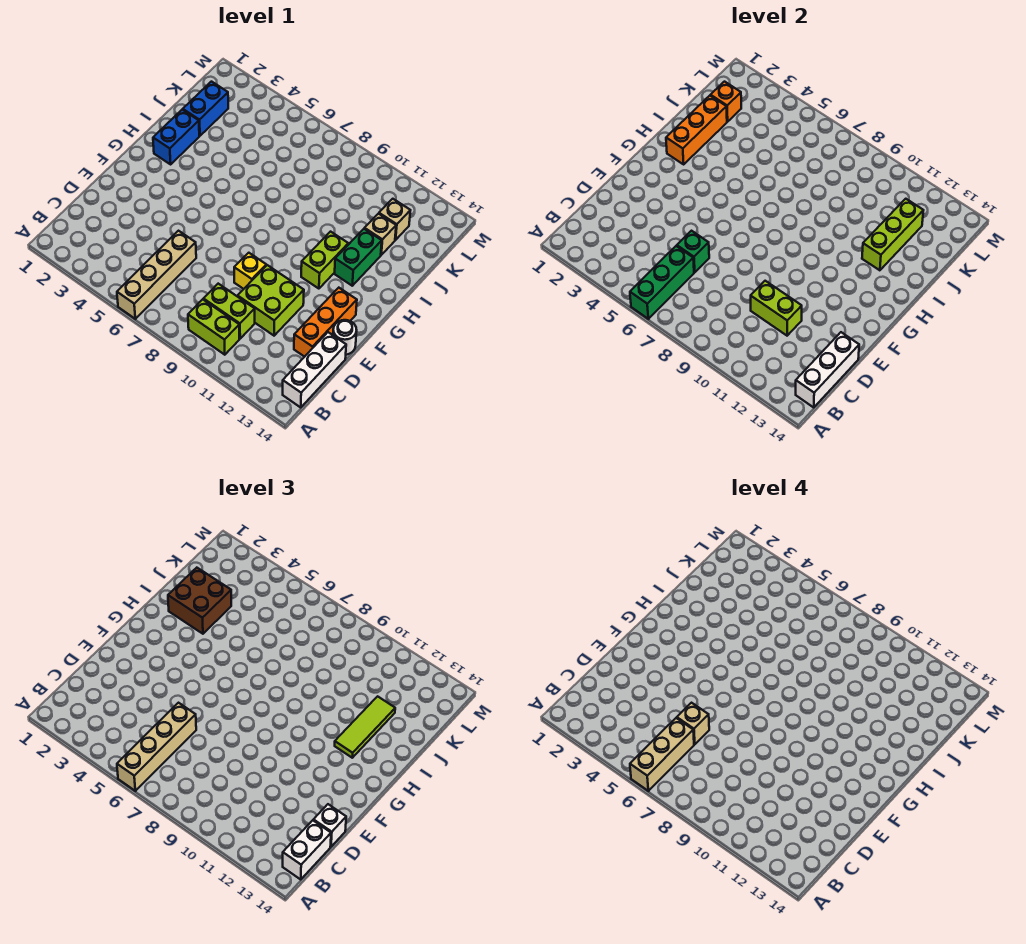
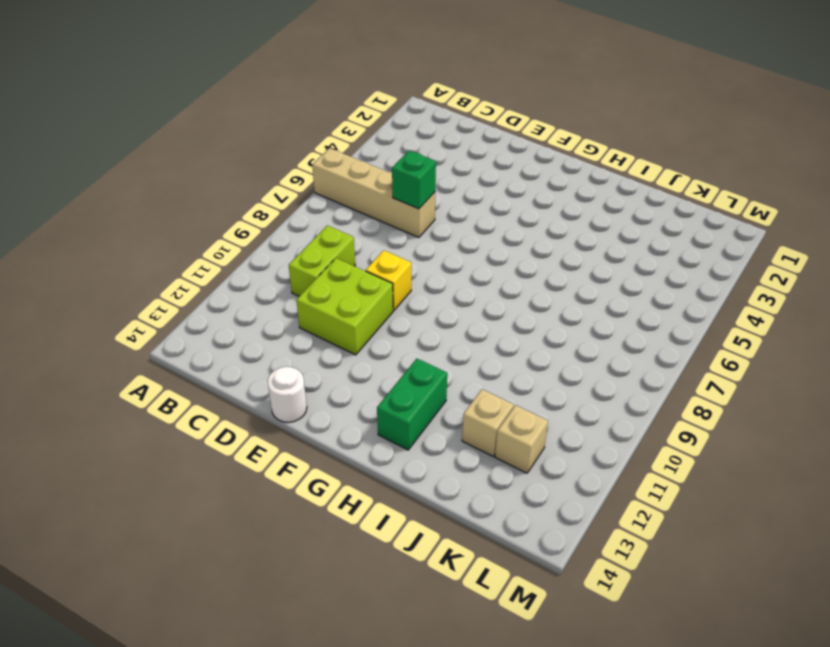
green brick H12:H13 level 1 -> green brick H12:I12 level 1
none -> lime brick B9:B10 level 1
none -> white brick B14:D14 level 1
none -> orange brick D13:F13 level 1

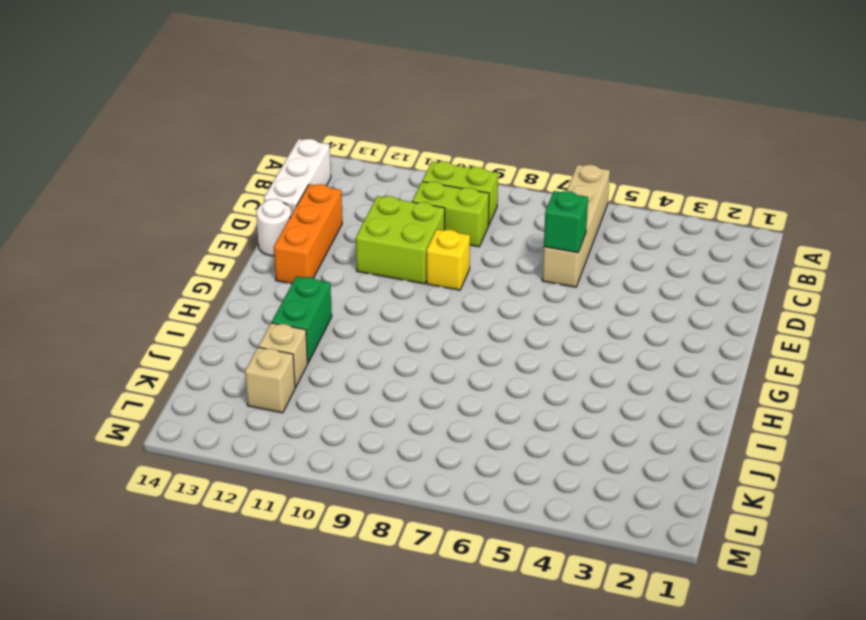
none -> lime brick G11:H11 level 1
none -> blue brick H2:I2 level 1
none -> blue brick J2:K2 level 1

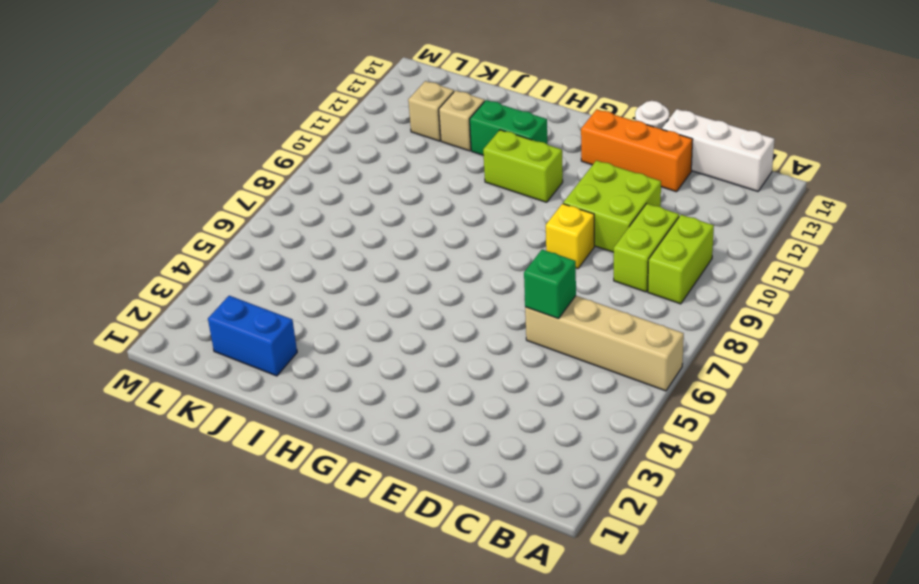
none -> blue brick H2:I2 level 1
none -> green brick A6:C6 level 2
none -> white brick B14:D14 level 2

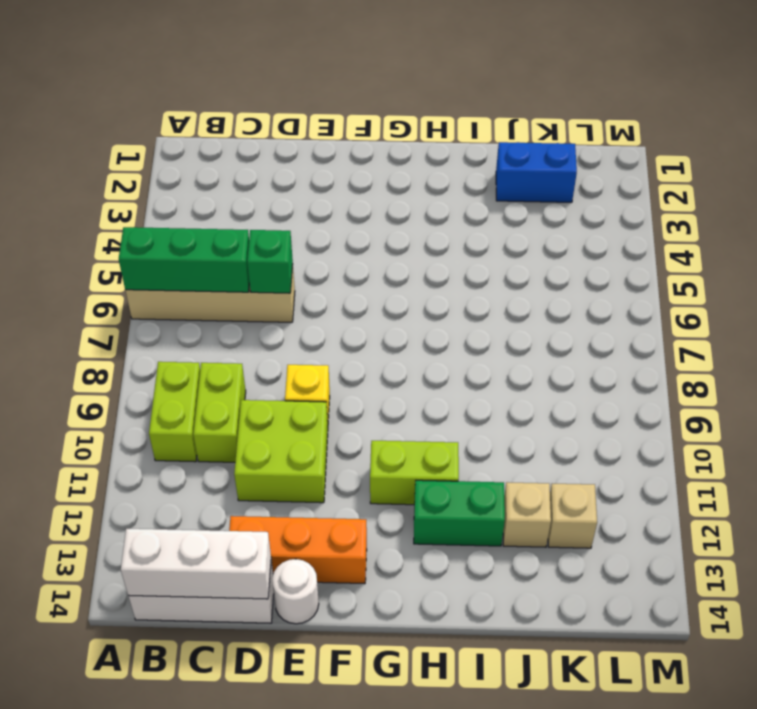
none -> blue brick H2:I2 level 1
none -> lime brick D10:D11 level 2
none -> orange brick H2:J2 level 2

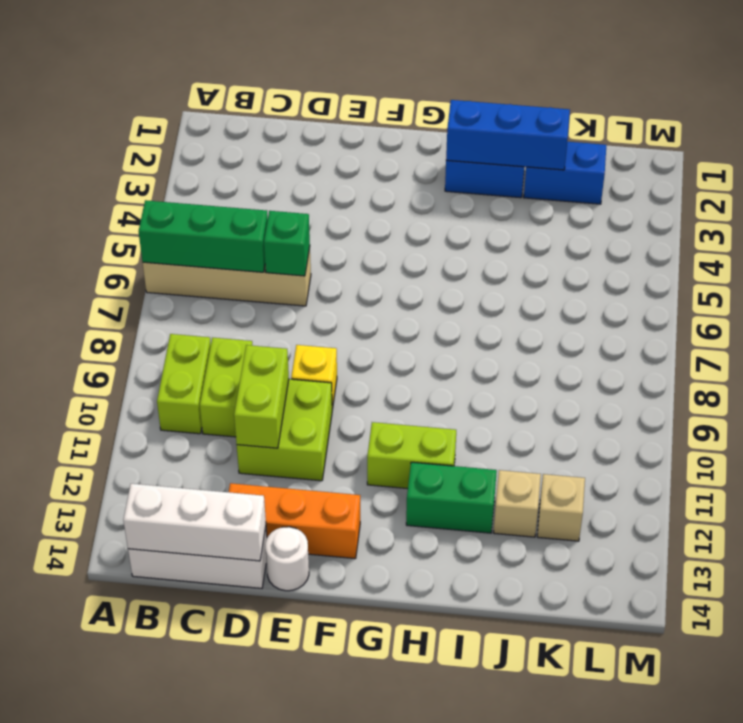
blue brick H2:J2 level 2 -> orange brick H2:J2 level 2
none -> lime brick I12:K12 level 2
none -> orange brick K2 level 2
none -> tan brick A6:D6 level 3

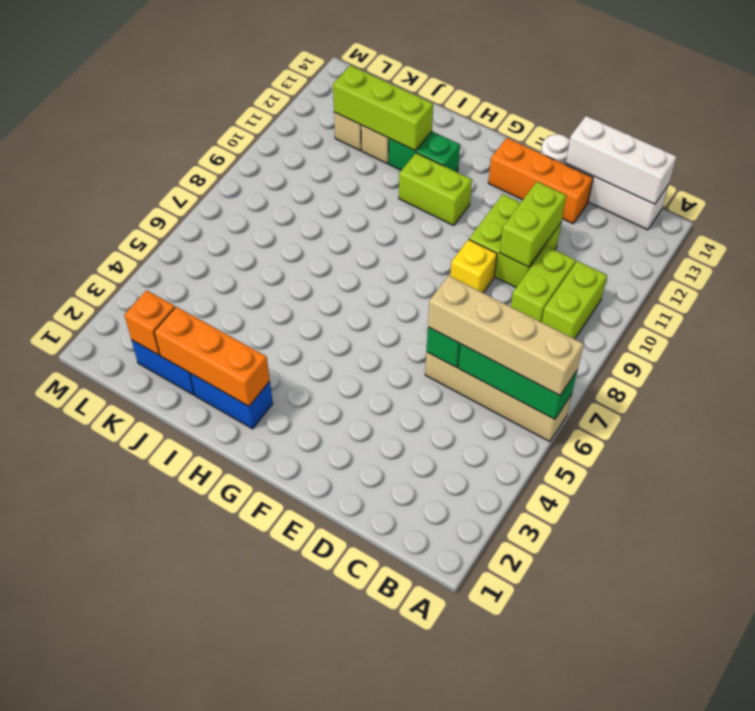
none -> white brick B14:C14 level 3
none -> white brick D14 level 3
none -> lime tile H12:J12 level 3

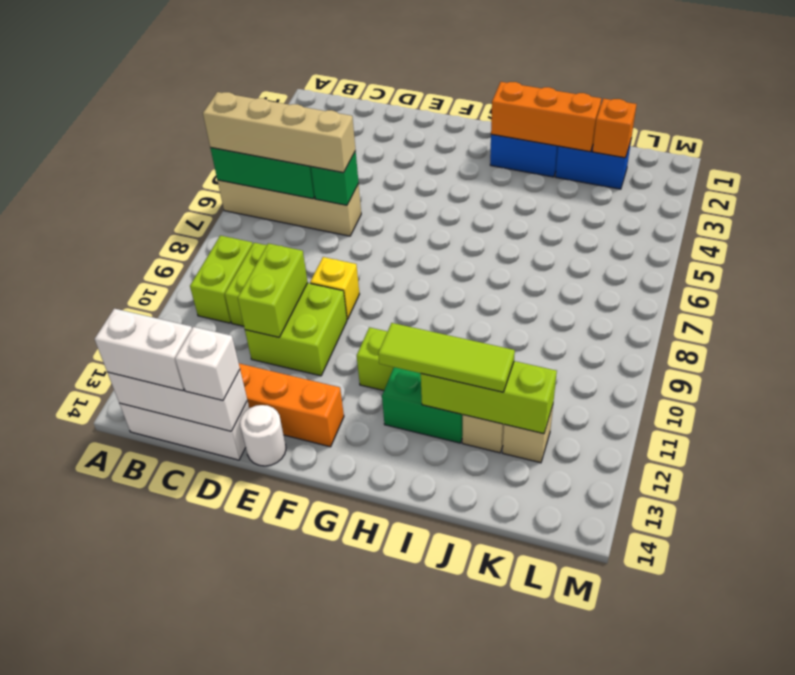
none -> brown brick I2:J3 level 3
none -> tan brick A6:C6 level 4
none -> tan brick D6 level 4

